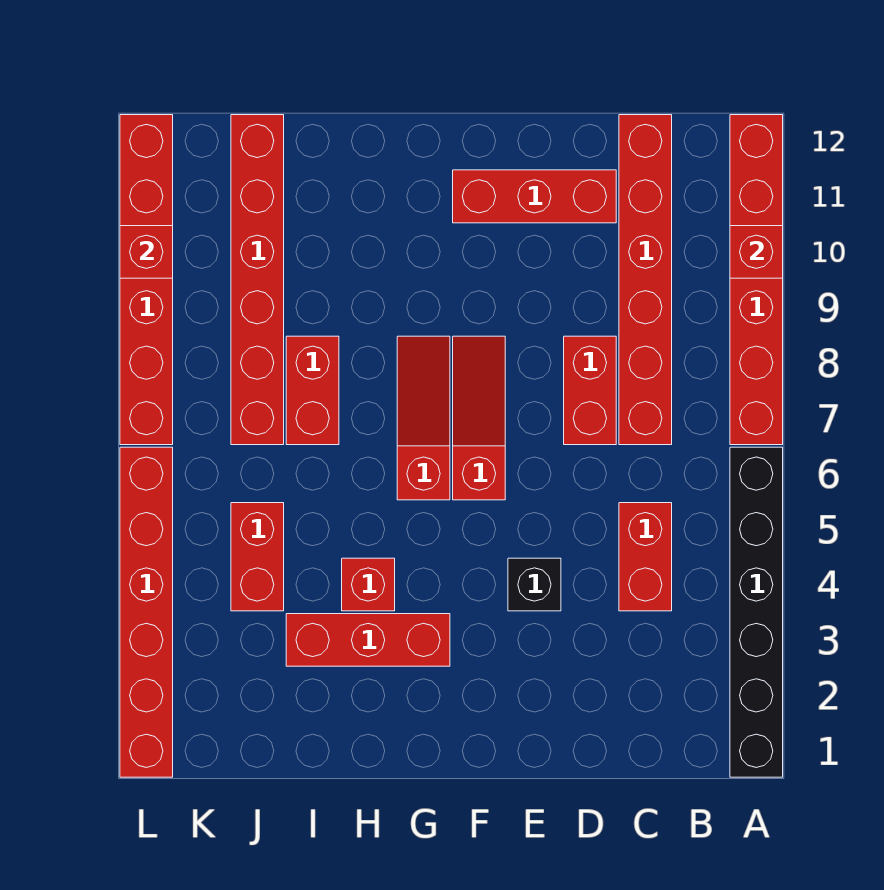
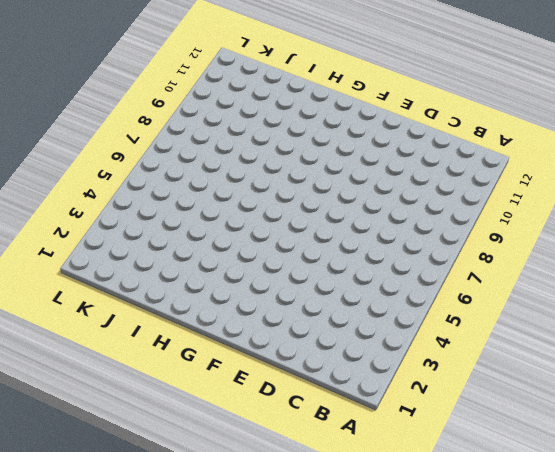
none -> black brick A1:A6 level 1
none -> red brick A7:A12 level 1
none -> red brick C4:C5 level 1

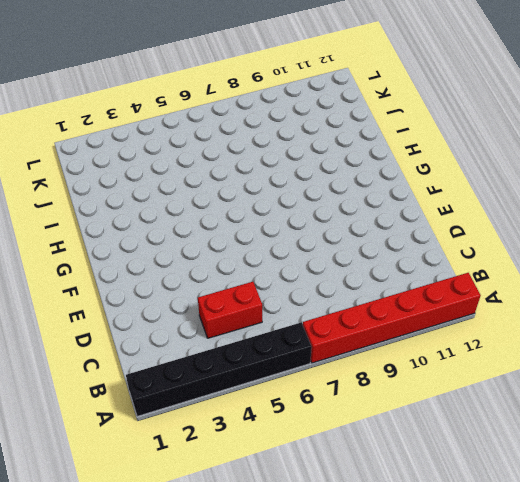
none -> red brick C7:C12 level 1
none -> red brick D7:D8 level 1
none -> red brick D11:F11 level 1

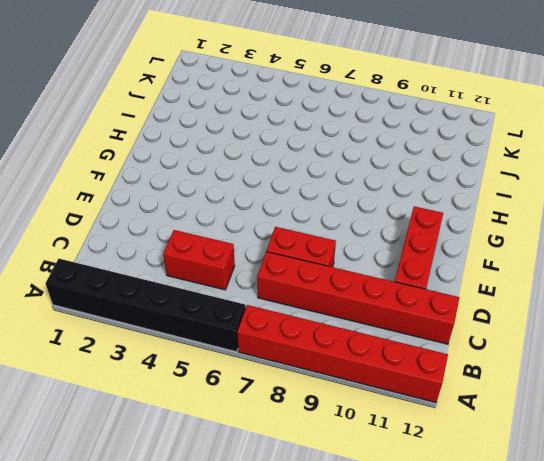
none -> black brick E4 level 1
none -> red slope F6:F8 level 1 top 6
none -> red brick G3:I3 level 1

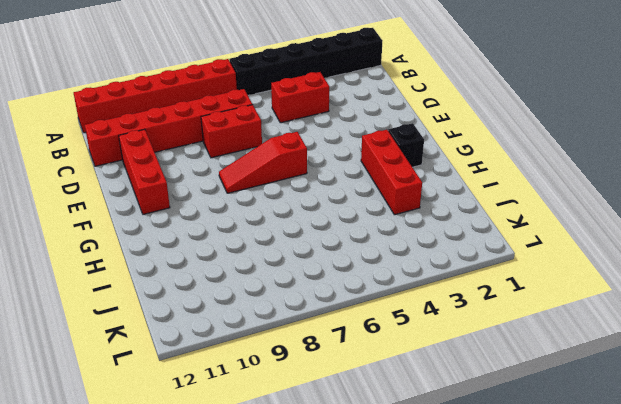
black brick G2 level 1 -> black brick E4 level 1
none -> red slope G6:G8 level 1 top 6
none -> red brick H4 level 1
none -> red brick I7:I8 level 1

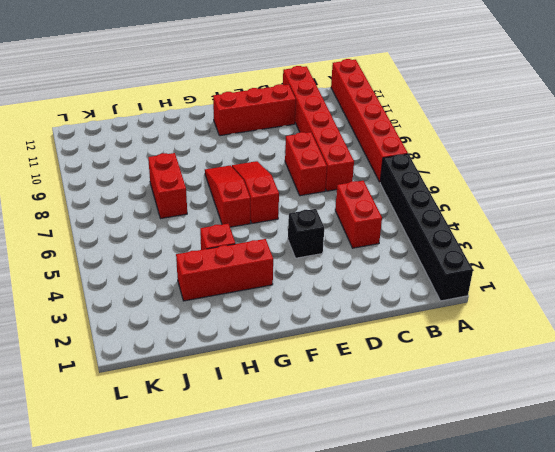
none -> red brick J4:J5 level 1
none -> red brick J7:J12 level 1
none -> red brick L1:L6 level 1

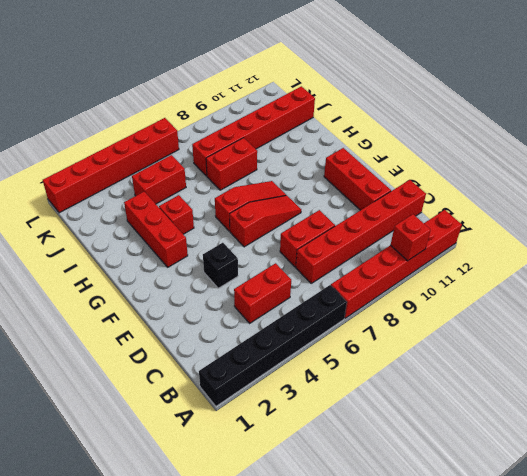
none -> red brick L7:L12 level 1
none -> red brick L10 level 2

